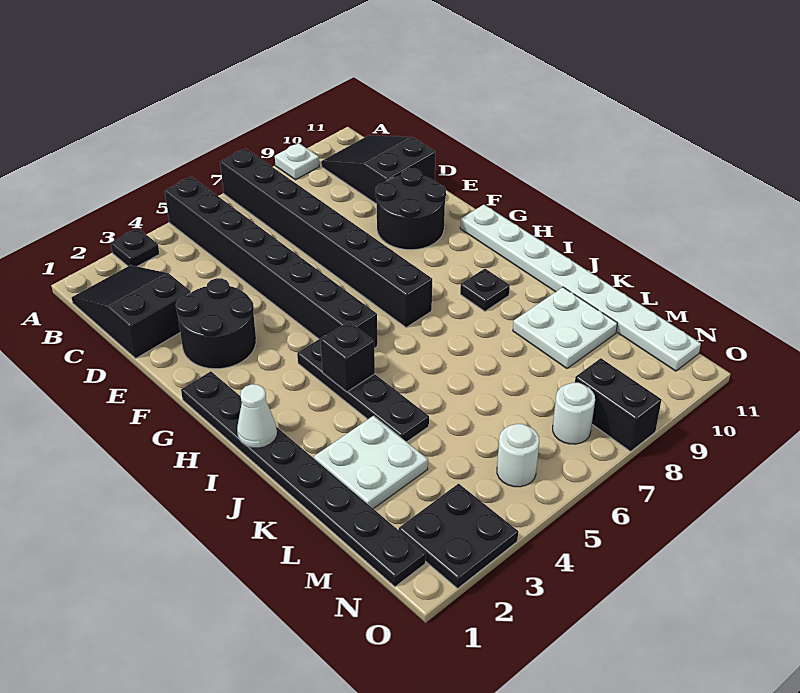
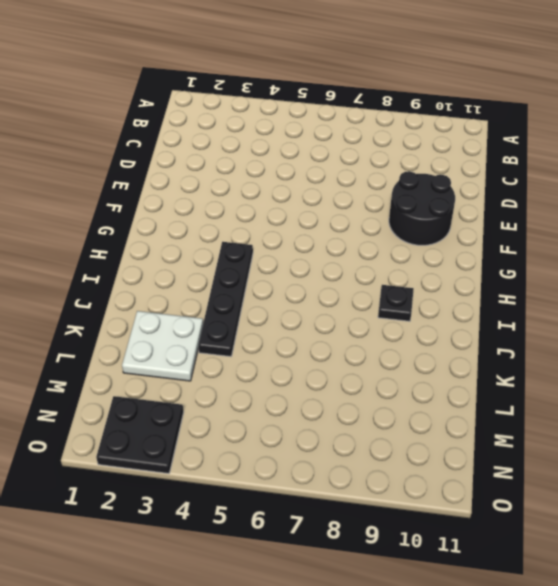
none -> black plate A3 level 1
none -> black brick A5:H5 level 1
none -> black brick A7:H7 level 1

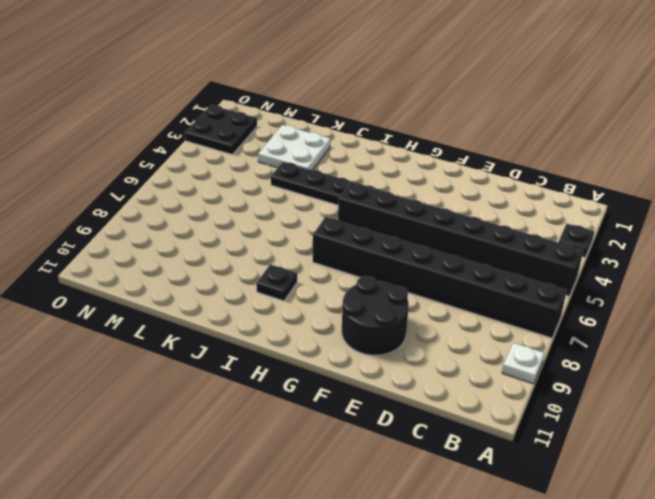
none -> black slope B1:D2 level 1 top D
none -> black slope B10:D11 level 1 top D
none -> black round brick E2:F3 level 1

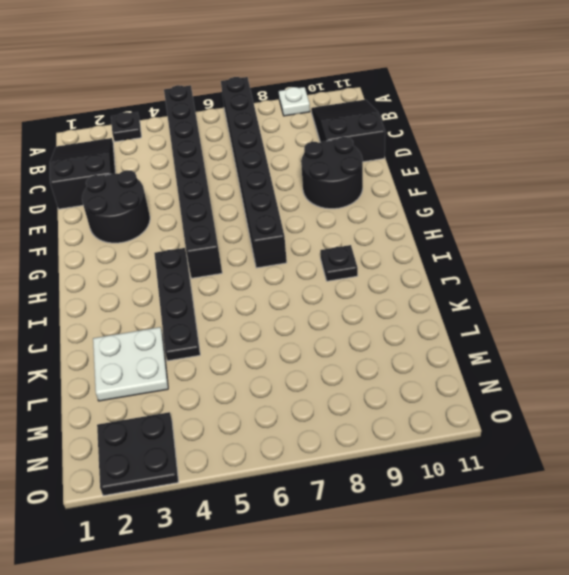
none -> black plate G1:N1 level 1
none -> white plate G11:N11 level 1
none -> white plate K9:L10 level 1

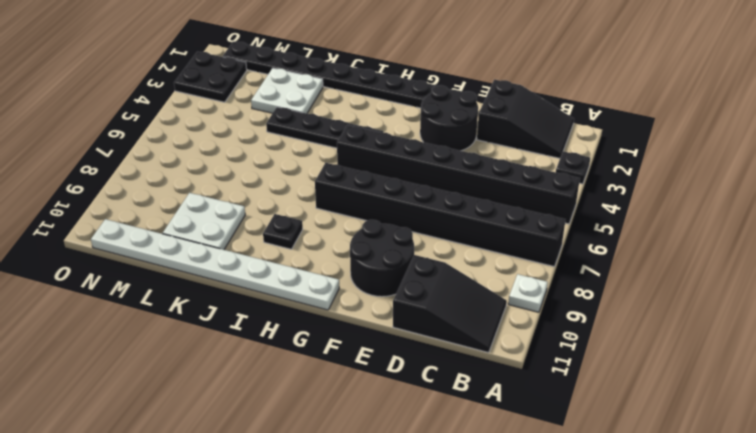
none -> white round brick N5 level 1
none -> white round brick N7 level 1
none -> black brick N8:O8 level 1

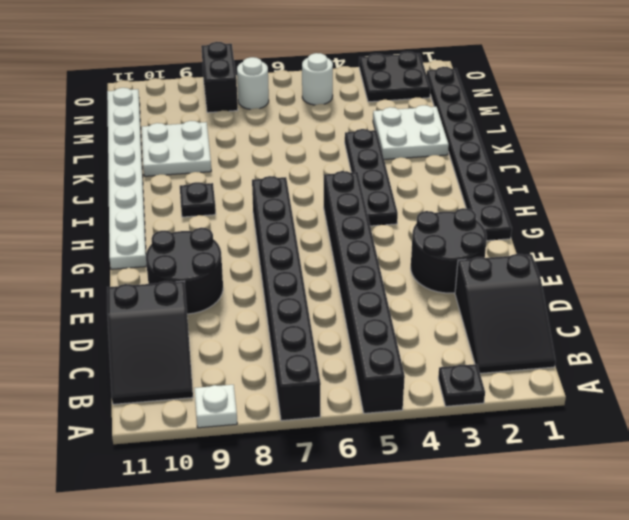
none -> white cone I1 level 2
none -> black brick I4 level 2

